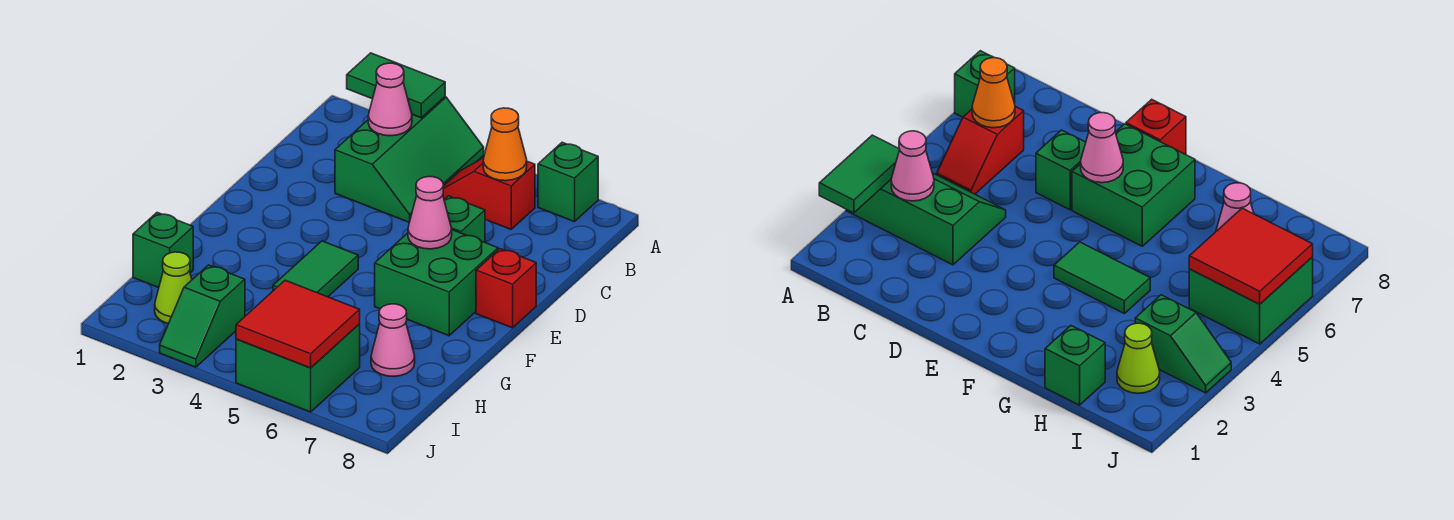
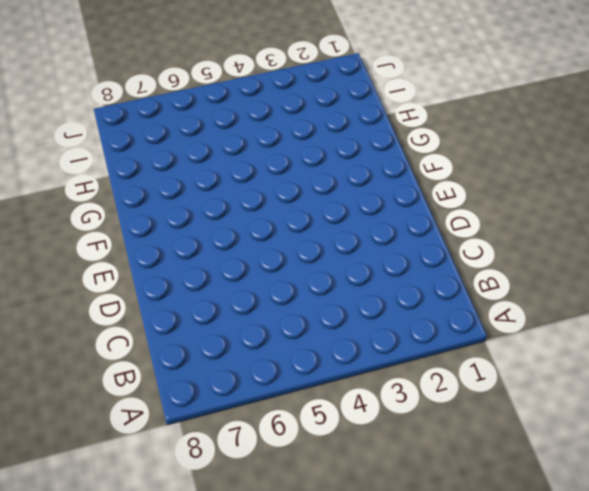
none -> green slope A3:C4 level 1 top 3
none -> green brick A7 level 1
none -> red slope B5:B6 level 1 top 6

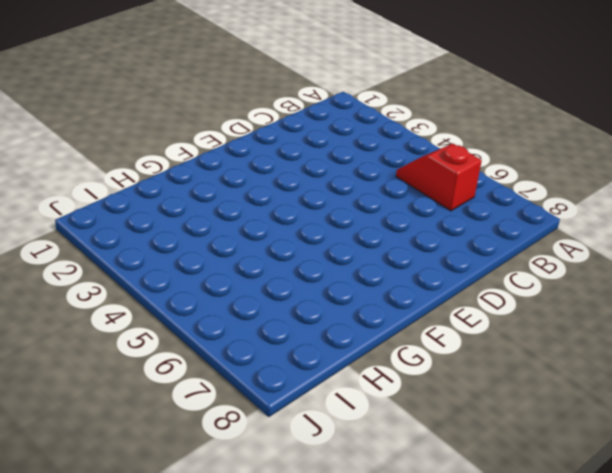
none -> green slope A3:C4 level 1 top 3
none -> green brick A7 level 1
none -> green brick D6 level 1

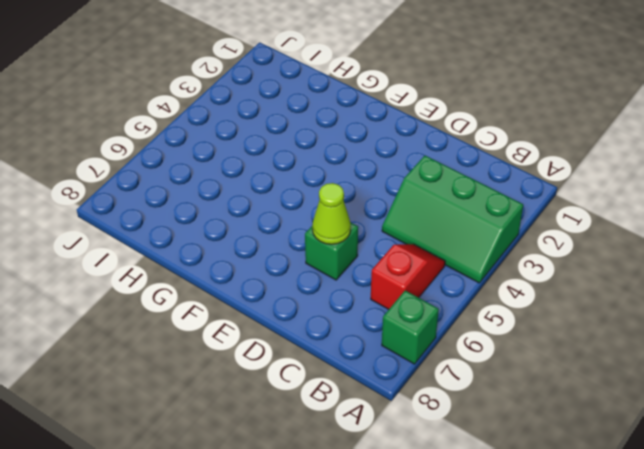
lime cone D6 level 2 -> lime cone I2 level 1
none -> green brick E6:F7 level 1
none -> red brick E8 level 1
none -> green tile F4:G4 level 1

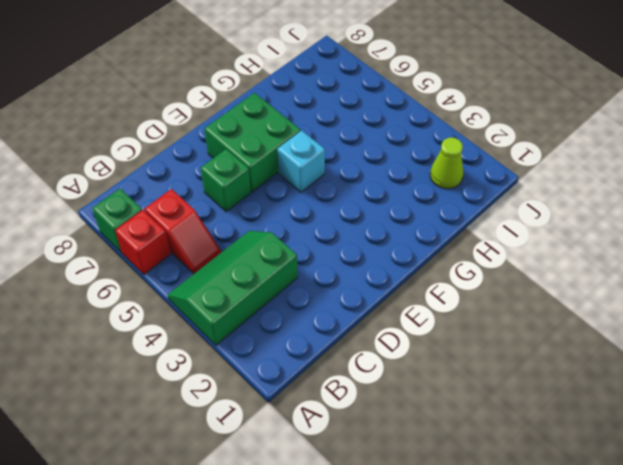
red brick A6 level 1 -> red brick E8 level 1
cyan brick F5 level 1 -> none
none -> green tile F4:G4 level 1
none -> green brick H1 level 1
none -> pink cone H7 level 1

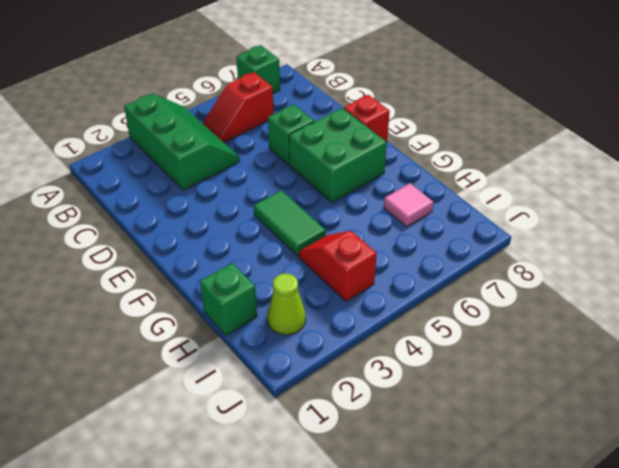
red slope H4:I4 level 1 top I -> none
pink tile H7 level 1 -> pink cone H7 level 1
none -> green slope I3:J3 level 1 top I
none -> green brick I5:J6 level 1
none -> green tile A2:A3 level 2

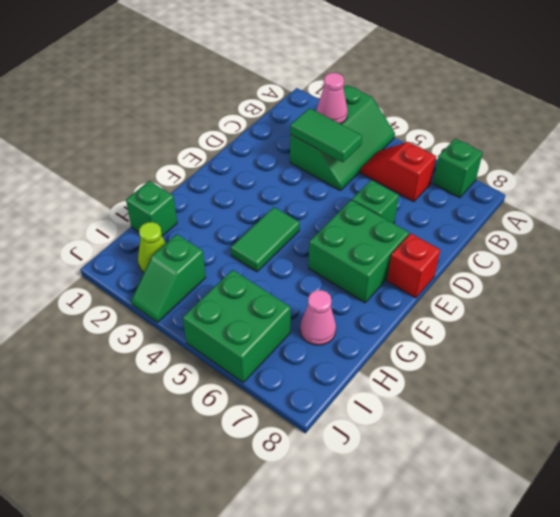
green tile C3:C4 level 2 -> green tile A2:A3 level 2
none -> orange cone B6 level 2
none -> pink cone E6 level 2
none -> red tile I5:J6 level 2

